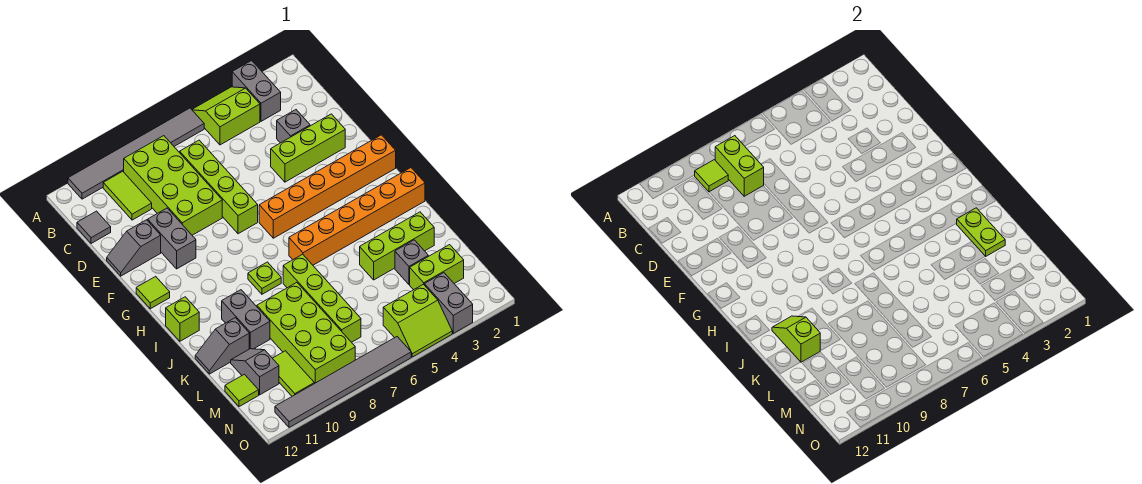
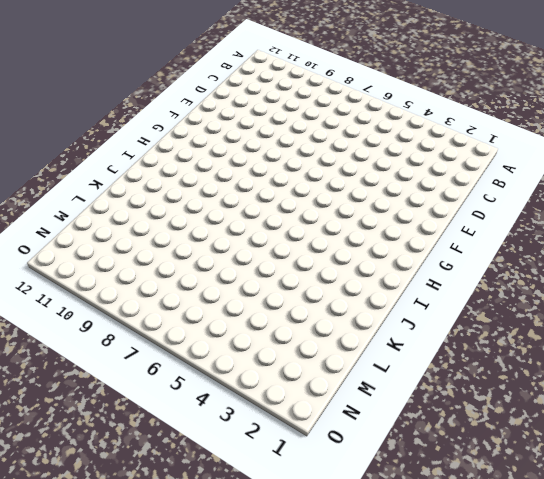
none -> grey brick A3:B3 level 1
none -> lime slope A4:B5 level 1 top B
none -> grey tile A6:A11 level 1
none -> lime brick B8:E9 level 1

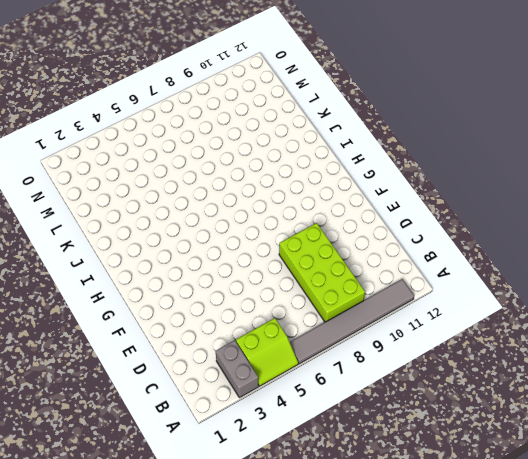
none -> lime tile B10:C10 level 1
none -> lime brick C7:F7 level 1
none -> grey tile C12 level 1
none -> grey brick D3 level 1

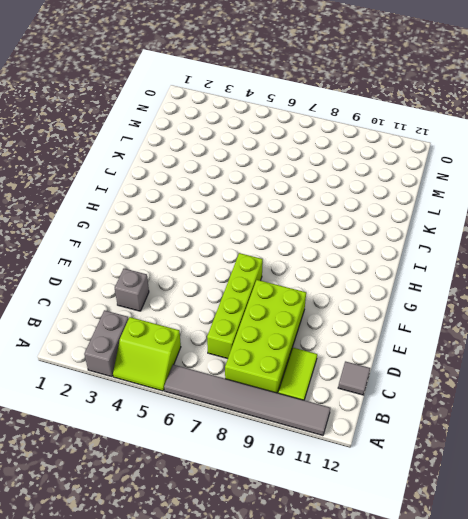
none -> lime brick E2:E4 level 1
none -> grey brick E10:F10 level 1
none -> grey slope E11:E12 level 1 top 11
none -> orange brick G1:G6 level 1

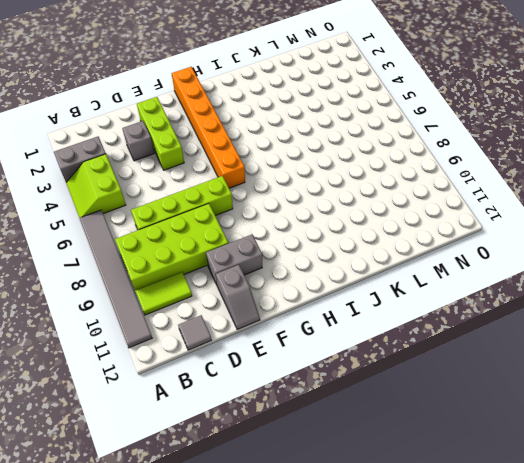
none -> lime tile G12 level 1
none -> orange brick I1:I6 level 1
none -> lime plate I8 level 1
none -> lime brick I12 level 1

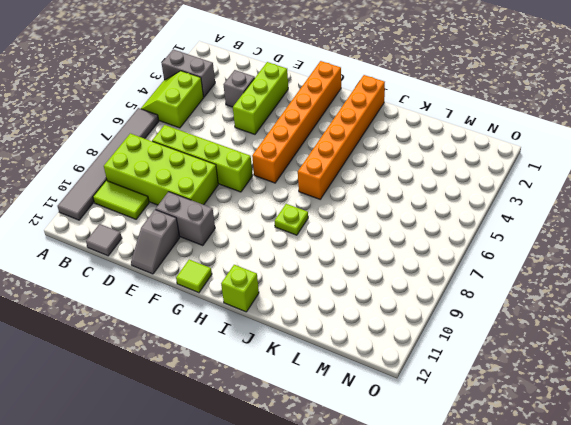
none -> lime brick J7:M7 level 1
none -> grey brick J10:K10 level 1
none -> lime brick K2:K4 level 1
none -> lime brick K8:N9 level 1

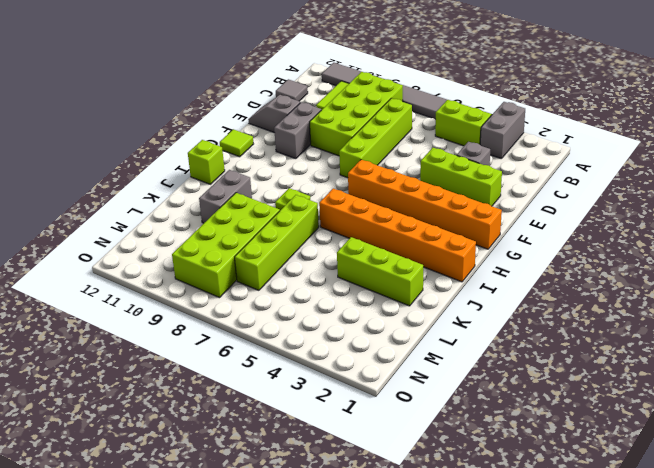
none -> grey slope K11:K12 level 1 top 11
none -> grey brick L3 level 1
none -> grey slope L11:M11 level 1 top M
none -> lime brick M2:M3 level 1

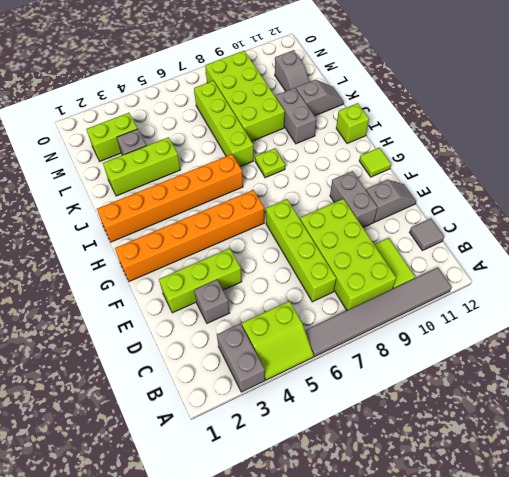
none -> lime tile M10:N10 level 1
none -> lime tile M12 level 1
none -> grey brick N3:O3 level 1
none -> lime slope N4:O5 level 1 top N

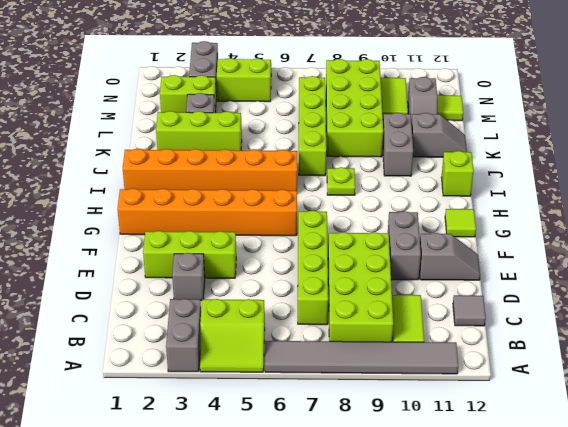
none -> grey tile O6:O11 level 1
none -> lime brick B8:C8 level 2
none -> lime tile B9 level 2
none -> lime plate J2:K2 level 2

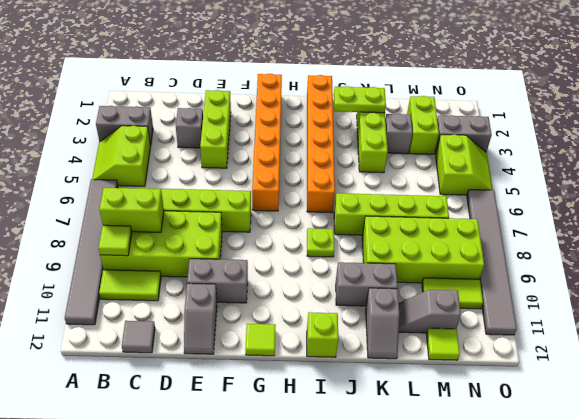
none -> lime slope J11:K11 level 2 top K

